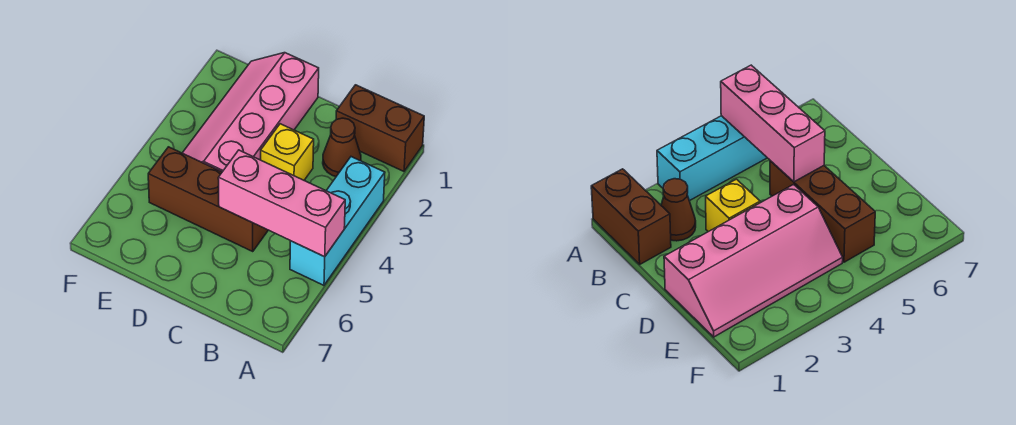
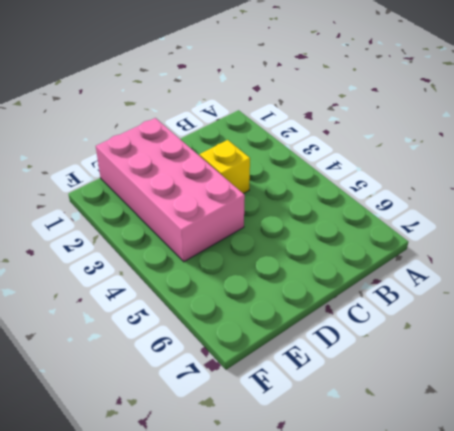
pink brick D1:E4 level 1 -> pink slope D1:E4 level 1 top D
none -> brown brick A1:B1 level 1
none -> cyan brick A3:A5 level 1

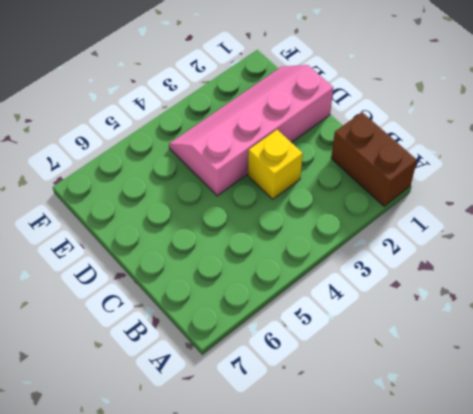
none -> cyan brick A3:A5 level 1
none -> brown cone B2 level 1

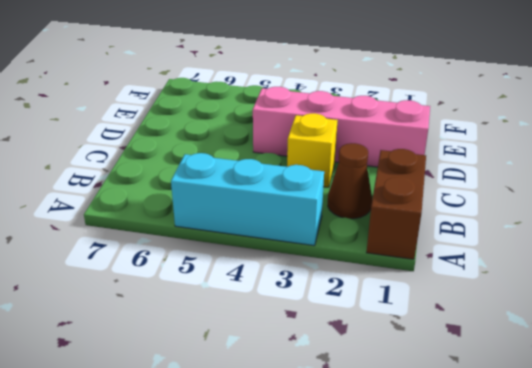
none -> brown brick C5:E5 level 1
none -> pink brick A5:C5 level 2

